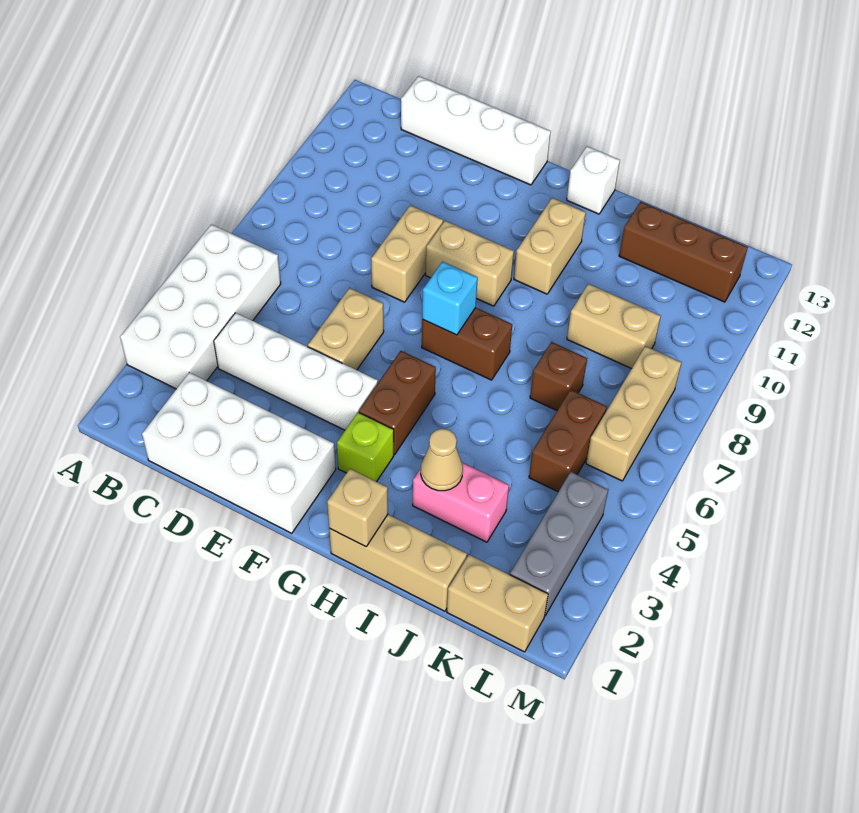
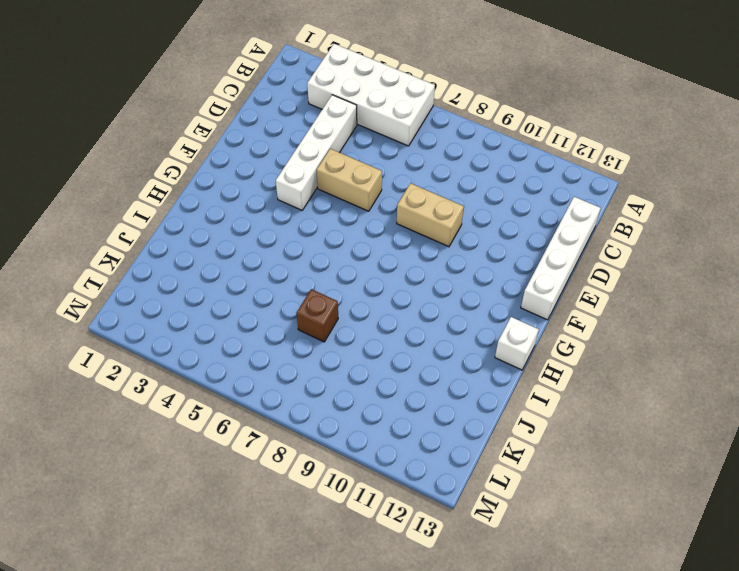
none -> white brick C1:F2 level 1
none -> tan brick F9:G9 level 1
none -> lime brick G3 level 1

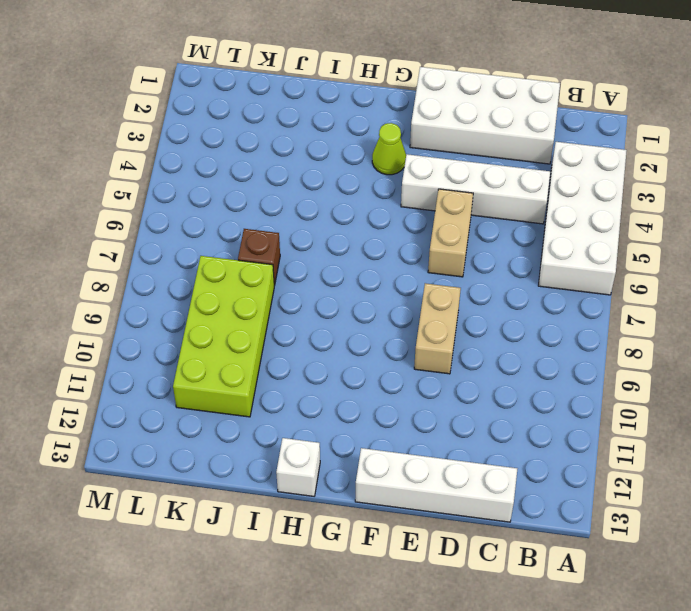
lime cone G3 level 1 -> lime brick G3 level 1
lime brick J8:K11 level 1 -> tan brick J9:K9 level 1
none -> tan brick F9:G9 level 1
none -> brown brick G4:G5 level 1
none -> brown brick G7:H7 level 1

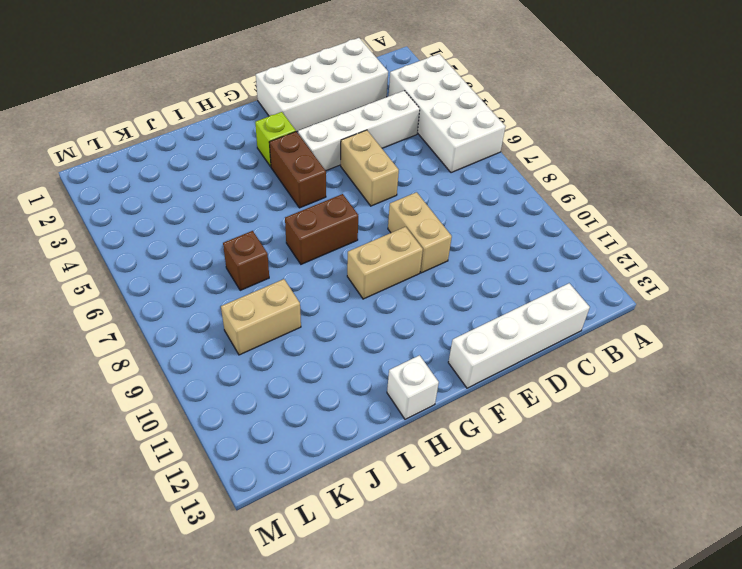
none -> tan brick H1:J1 level 1
none -> tan brick H10:H11 level 1
none -> pink brick I3:J3 level 1

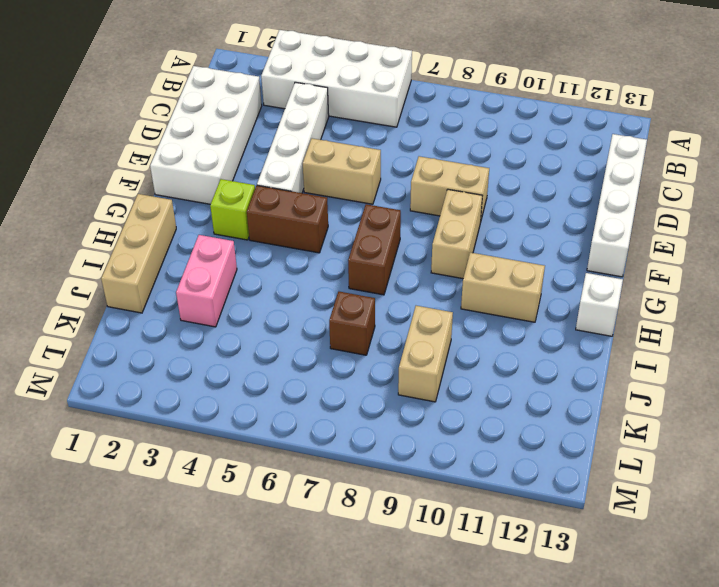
none -> brown brick J12:L12 level 1
none -> tan brick K1:L1 level 1
none -> brown brick K5:K6 level 1

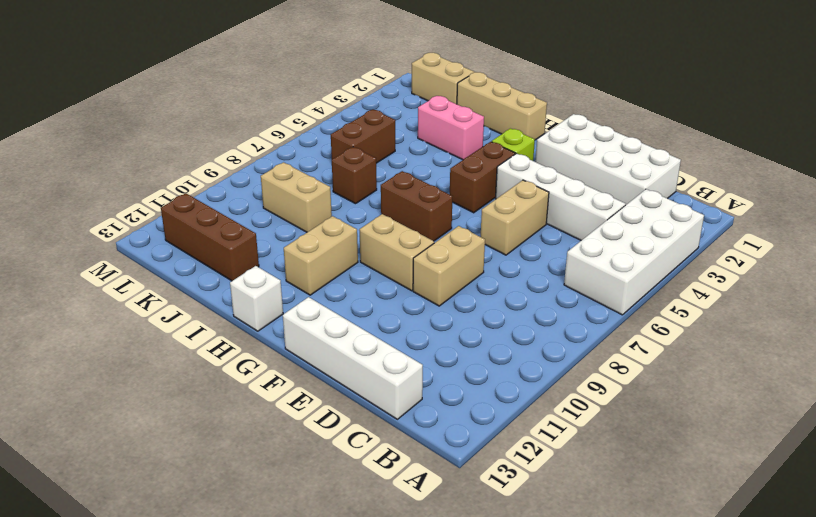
none -> grey brick L2:L4 level 1
none -> tan brick L6:L8 level 1
none -> cyan brick G7 level 2

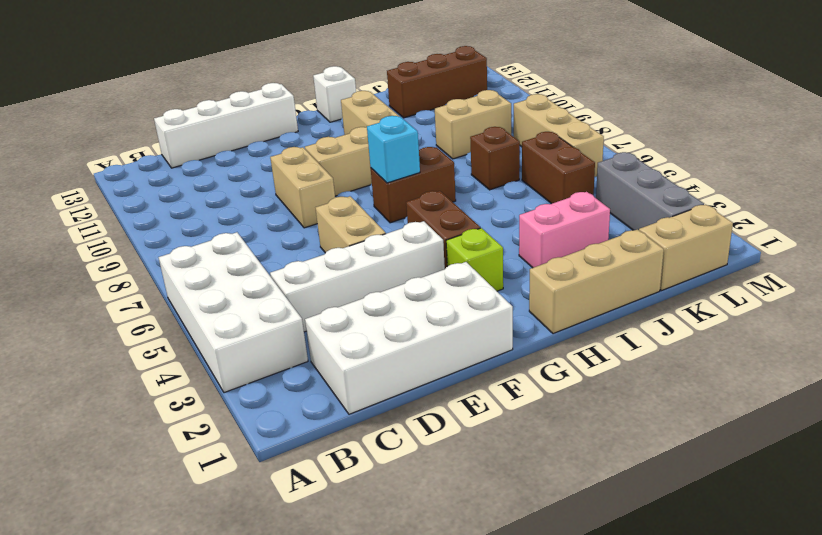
none -> tan brick H1 level 2
none -> tan cone I3 level 2

